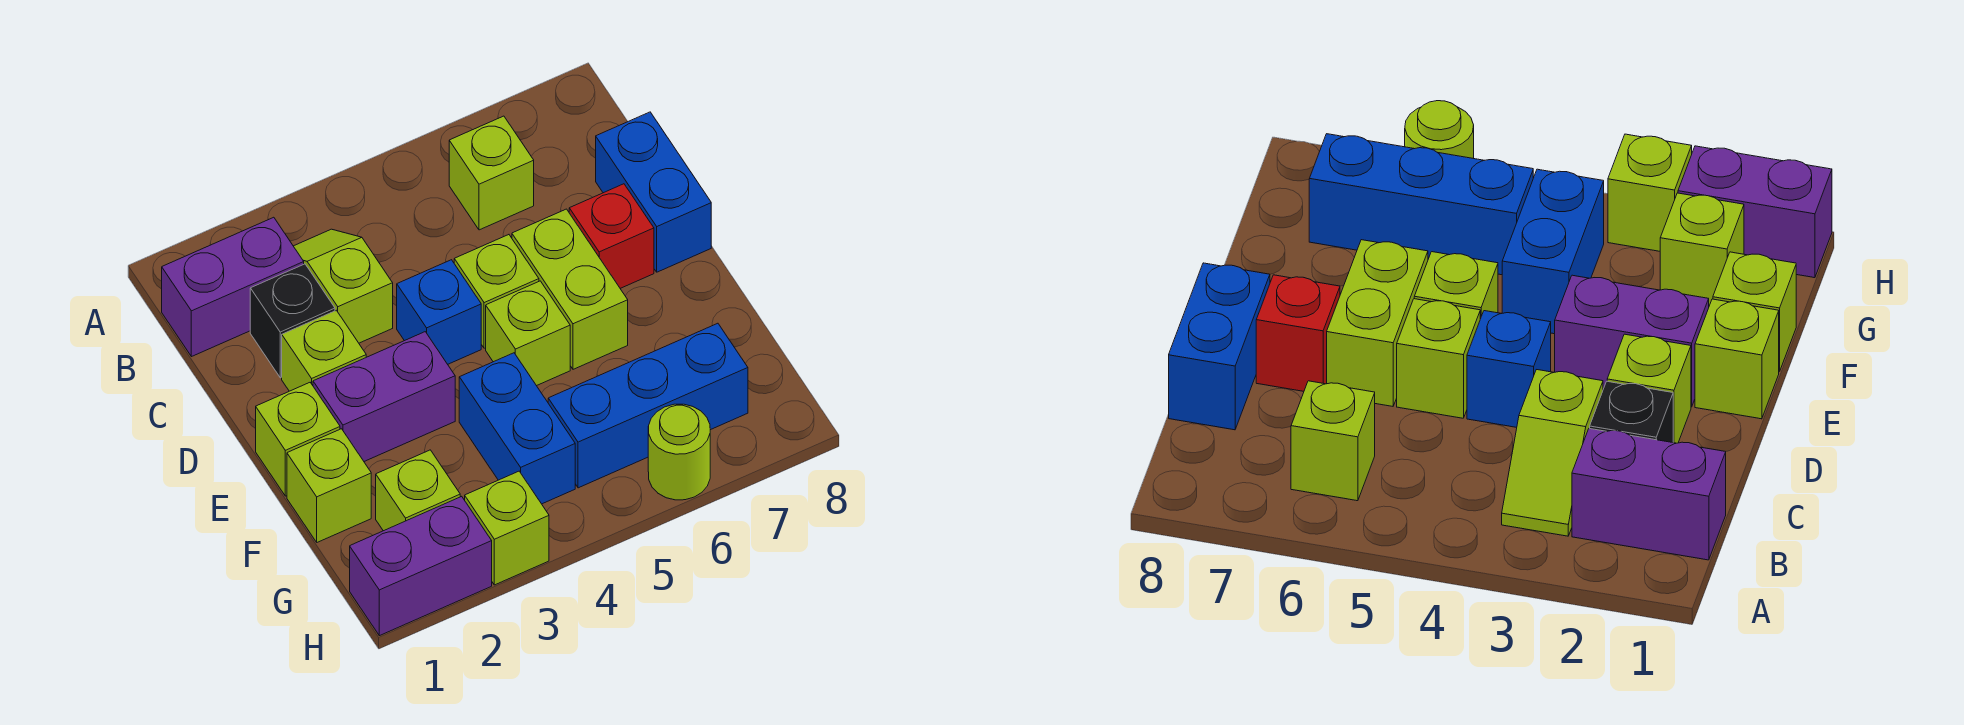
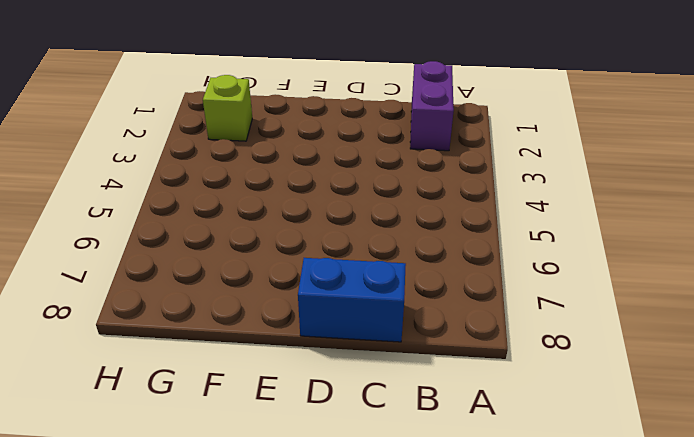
none -> lime slope B3:C3 level 1 top C
none -> lime brick B6 level 1
none -> black brick C2 level 1

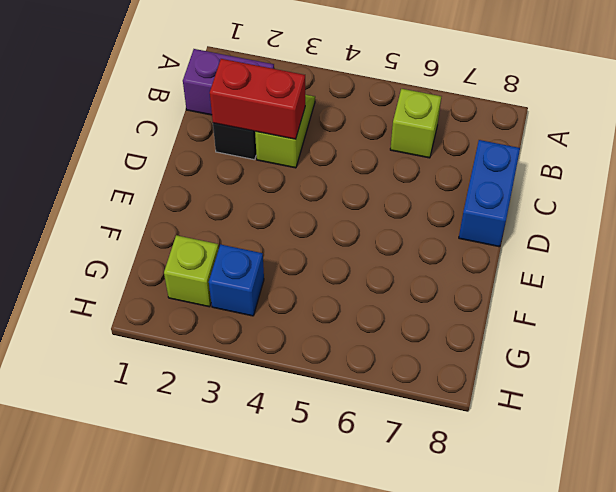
red brick C2:C3 level 2 -> none
blue brick G3 level 1 -> blue brick D4 level 1
none -> lime brick D2 level 1
none -> lime brick D5 level 1
none -> lime brick D6:E6 level 1

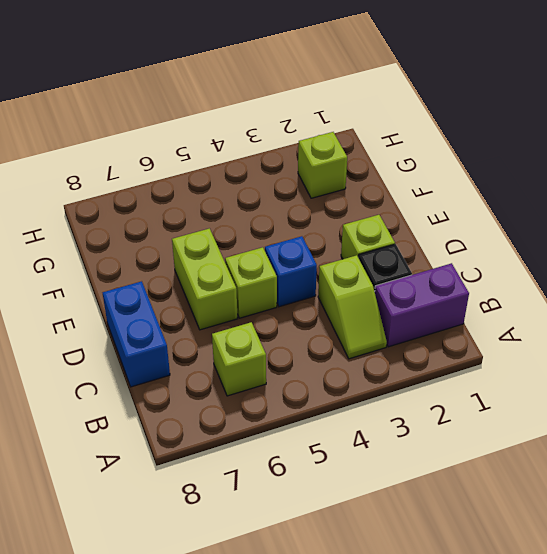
none -> red brick D7 level 1
none -> lime brick E1 level 1
none -> purple brick E2:E3 level 1

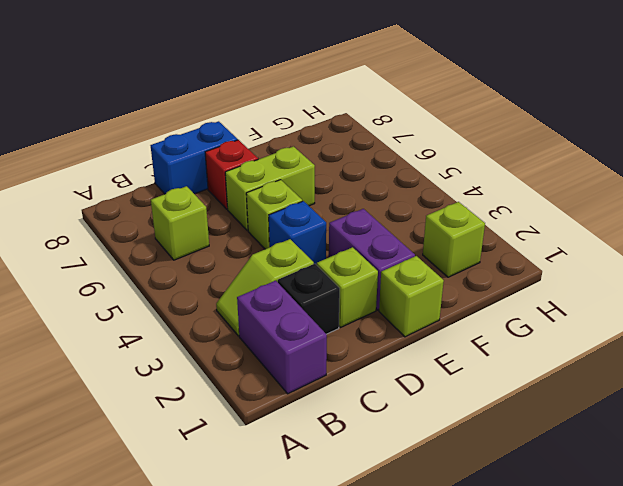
none -> lime brick E5 level 1
none -> lime brick F1 level 1
none -> blue brick F4:G4 level 1

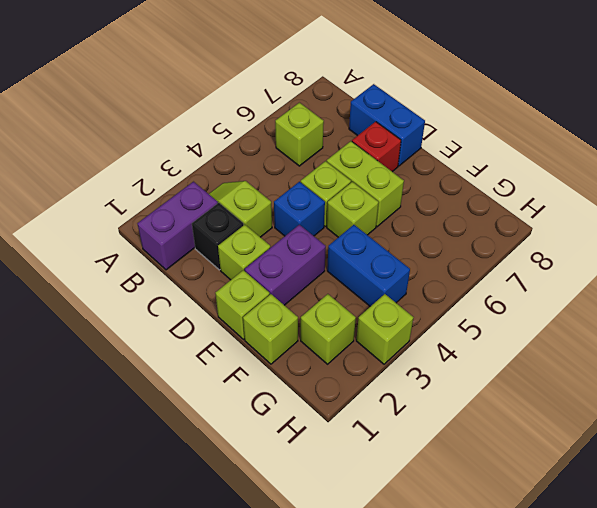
none -> blue brick G5:G7 level 1
none -> purple brick H1:H2 level 1
none -> lime round brick H6 level 1

